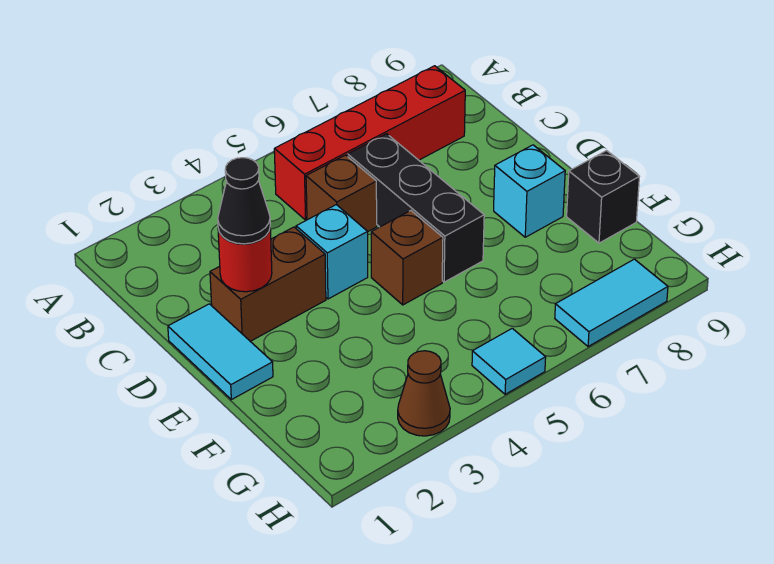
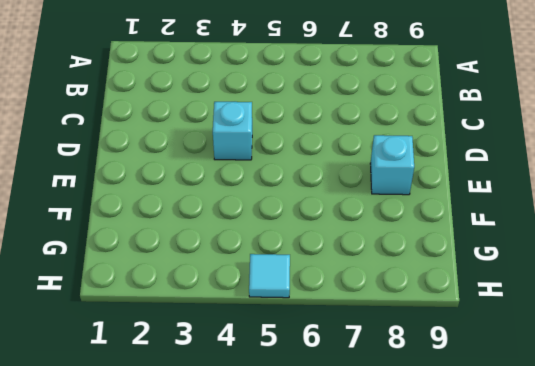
none -> red brick B5:B8 level 1
none -> brown brick C5 level 1
none -> black brick C6:E6 level 1

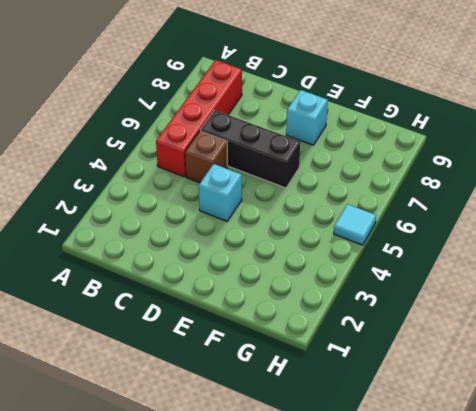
none -> cyan tile D1:E1 level 1
none -> brown brick D2:D3 level 1
none -> brown brick E5 level 1

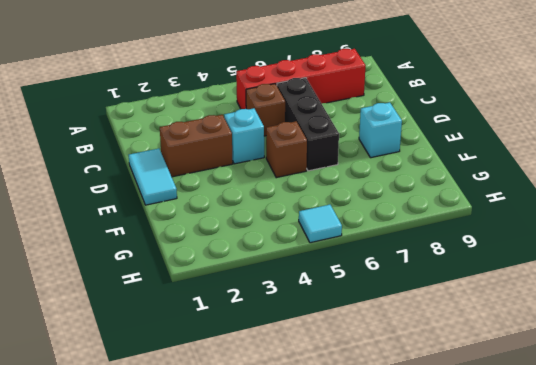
none -> black brick F9 level 1
none -> brown cone H3 level 1
none -> cyan tile H7:H8 level 1

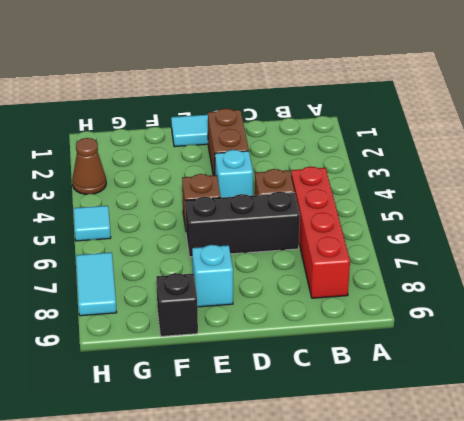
none -> red round brick D2 level 2
none -> black cone D2 level 3

